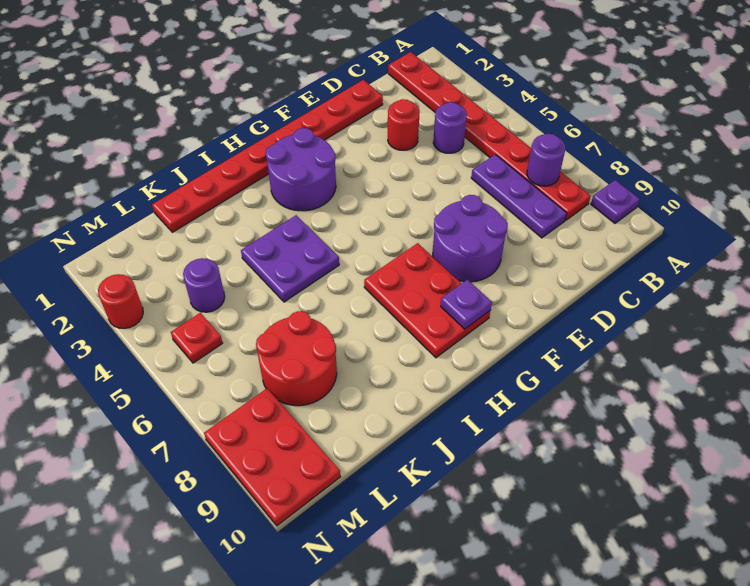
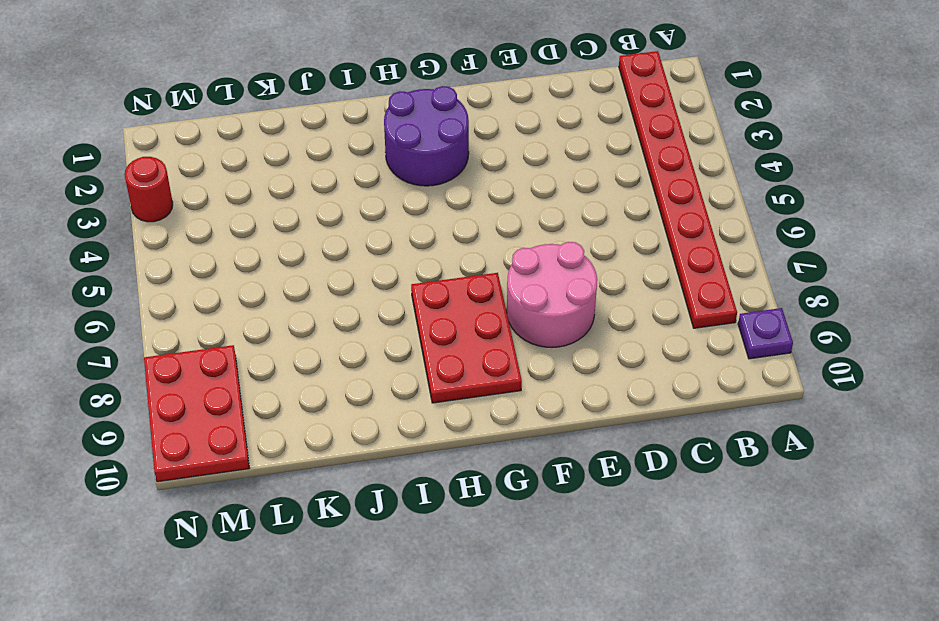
pink round brick E7:F8 level 1 -> purple round brick E7:F8 level 1
none -> purple round brick C4 level 1
none -> purple plate C6:C8 level 1
none -> red plate D1:K1 level 1

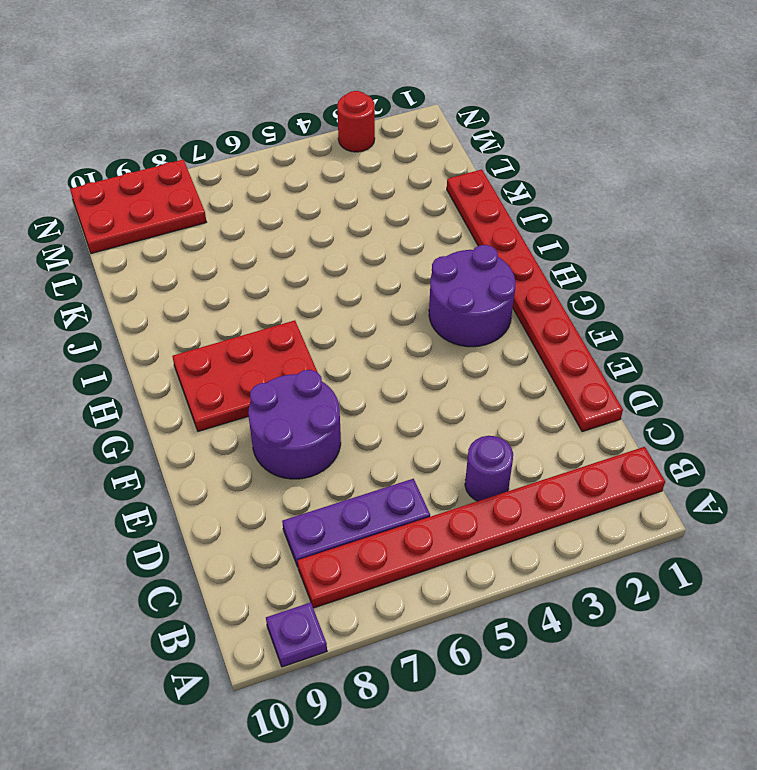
none -> red round brick D3 level 1
none -> purple plate I4:J5 level 1
none -> red round brick K7:L8 level 1

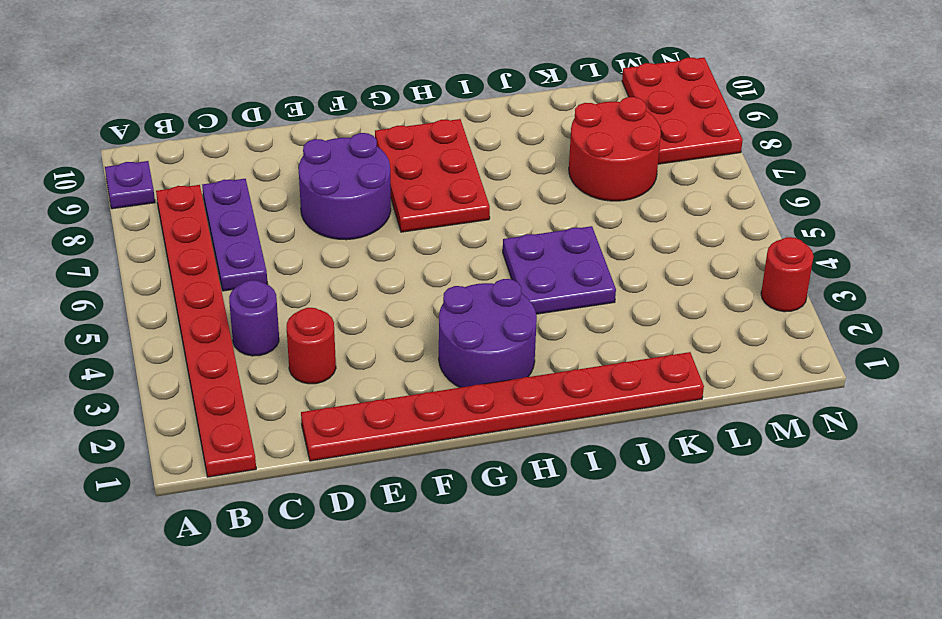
none -> purple round brick L4 level 1
none -> red plate M5 level 1
none -> purple round brick B7 level 2

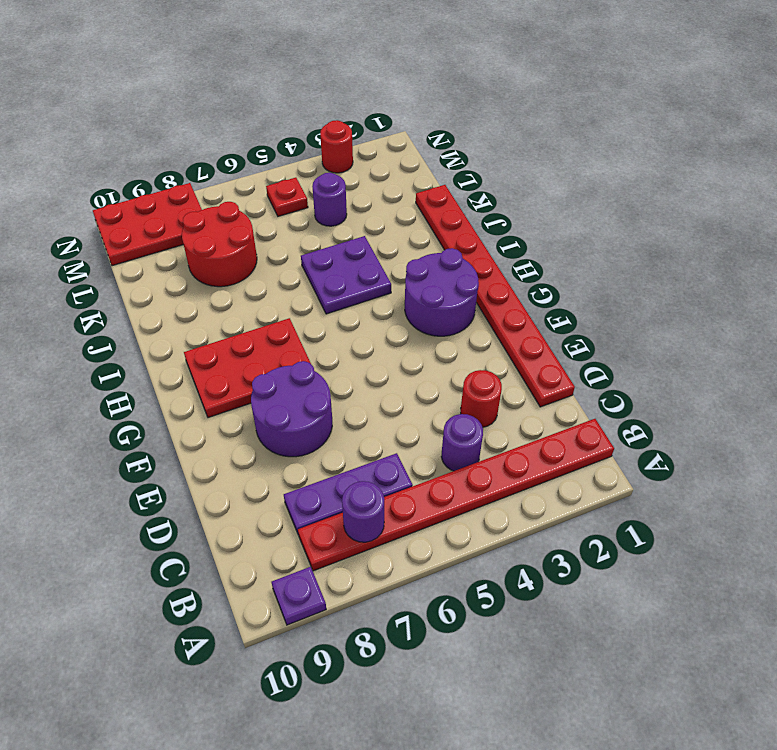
none -> purple plate G9 level 2

